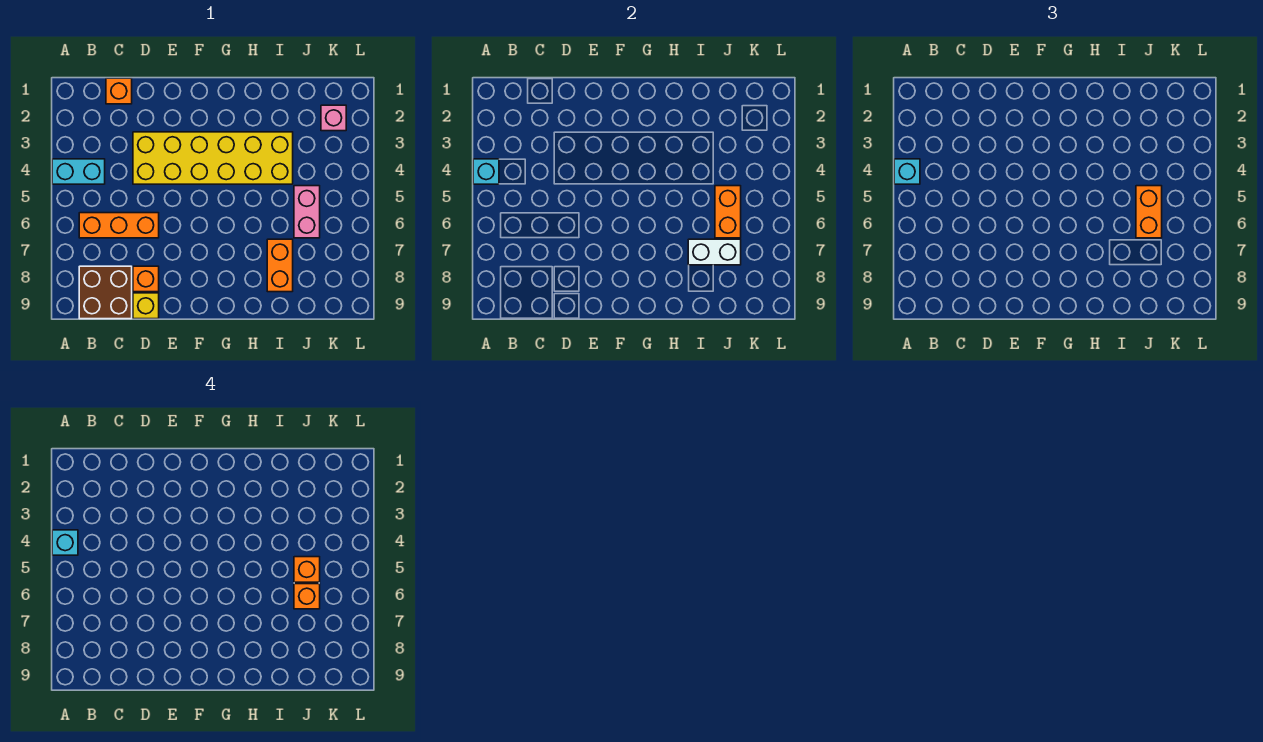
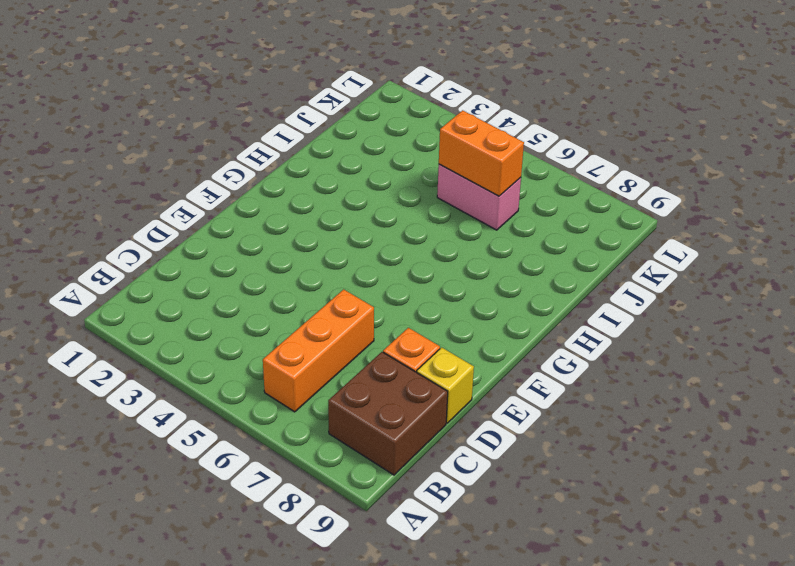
none -> cyan brick A4:B4 level 1
none -> orange brick C1 level 1
none -> yellow brick D3:I4 level 1

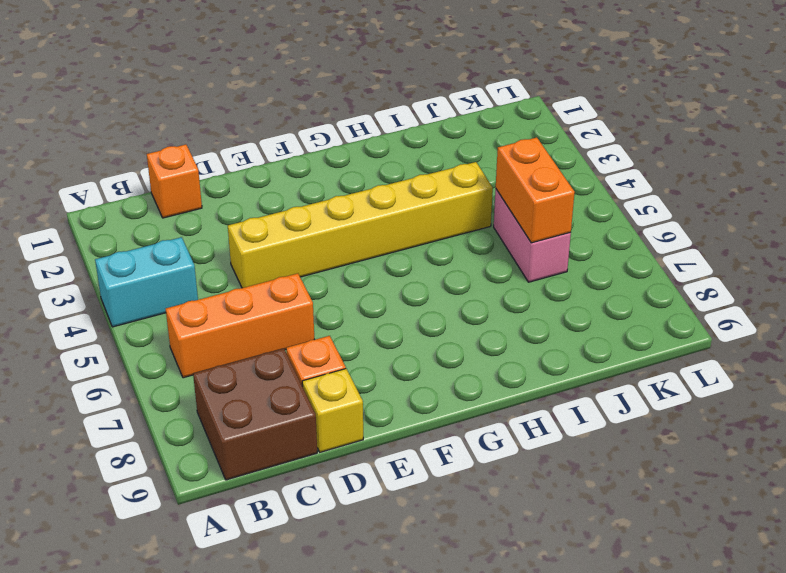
yellow brick D4:I4 level 1 -> yellow brick D3:I4 level 1
none -> orange brick I7:I8 level 1
none -> pink brick K2 level 1
none -> cyan brick A4 level 2

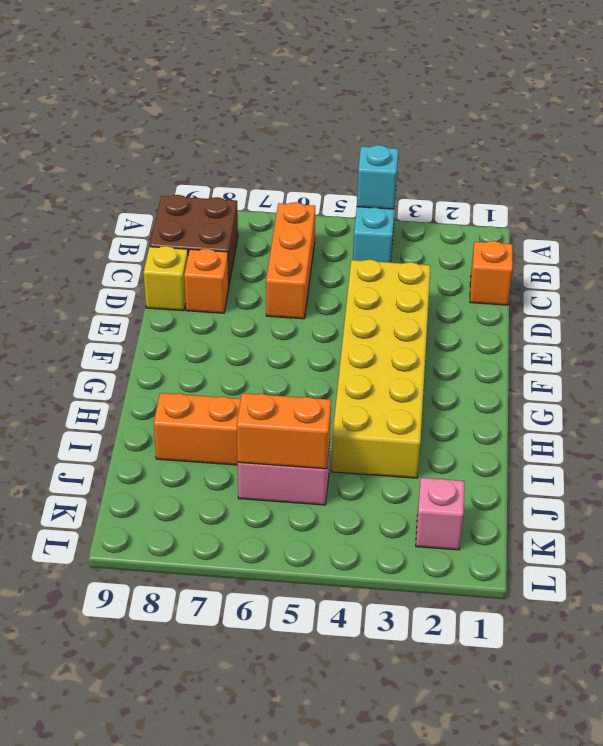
none -> white brick I7:J7 level 2
none -> cyan brick A4 level 3
none -> orange brick J5:J6 level 3

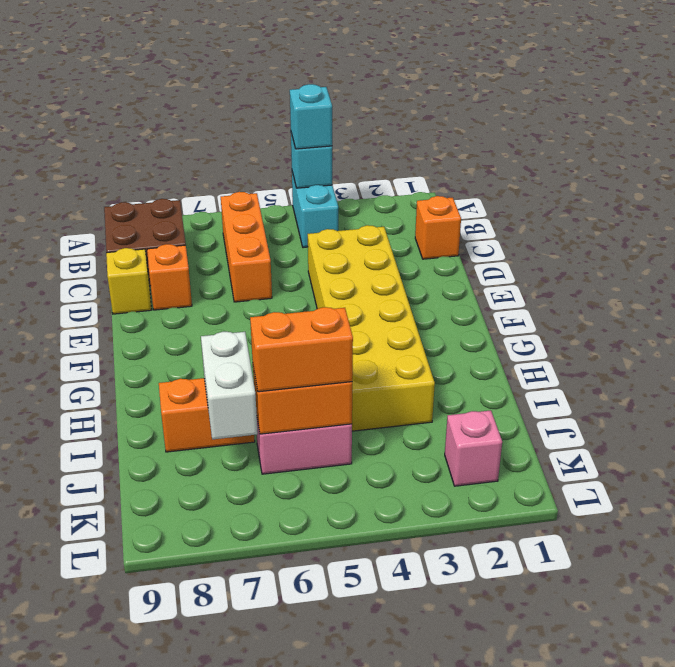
none -> cyan brick A4 level 4
none -> orange brick J5 level 4
none -> orange brick J6 level 4

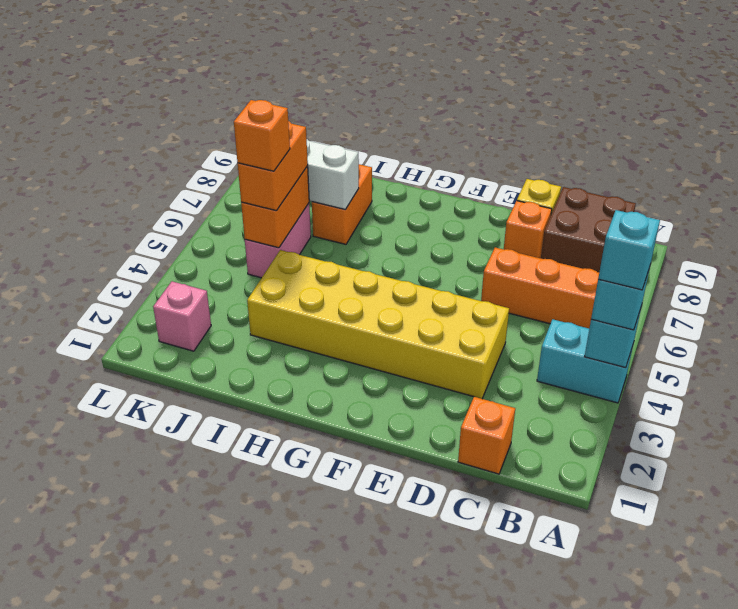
none -> orange brick J6 level 4

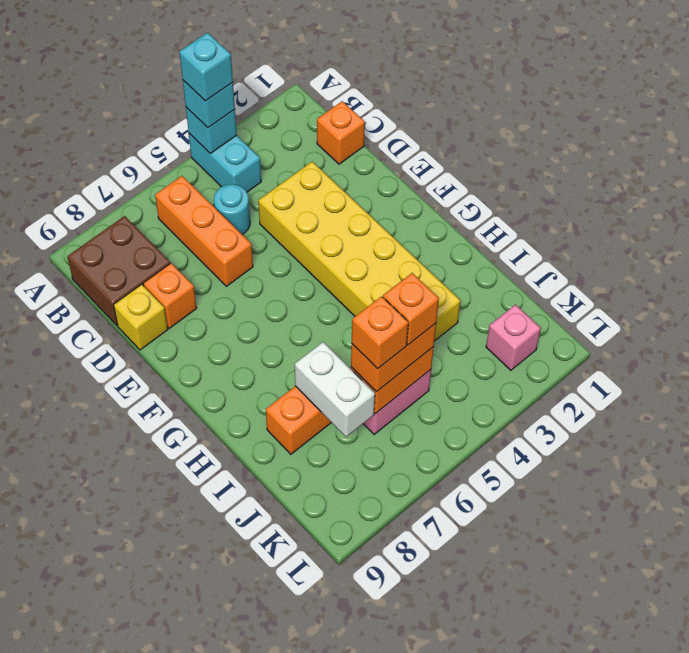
cyan round brick C5 level 1 -> none

